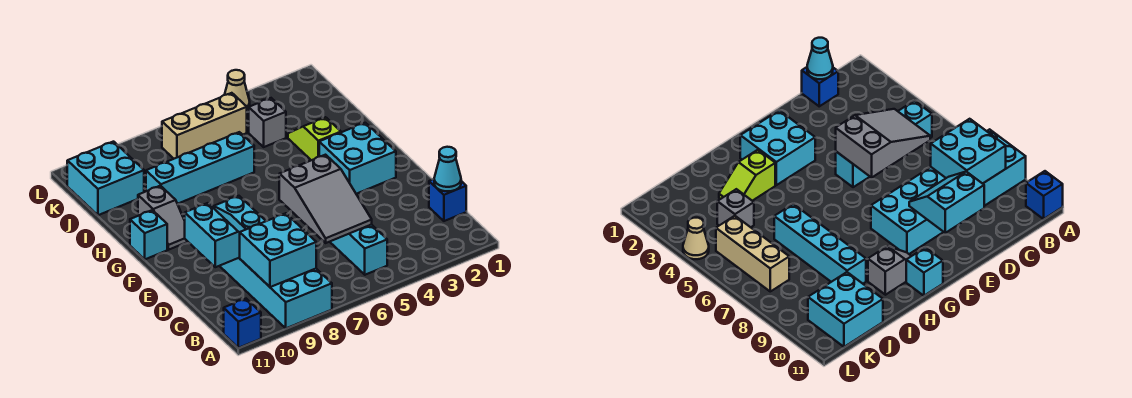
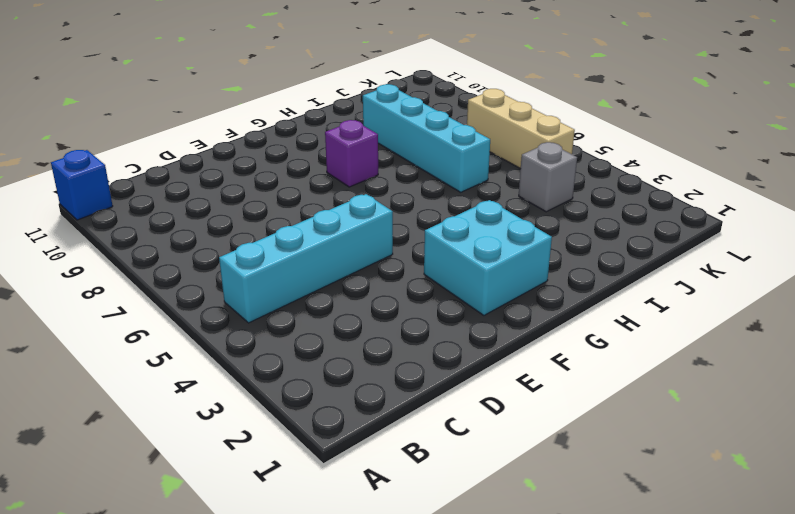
purple brick G8 level 1 -> none
none -> cyan brick A8:F9 level 1
none -> blue brick C1 level 1
none -> grey slope G10:H10 level 1 top H

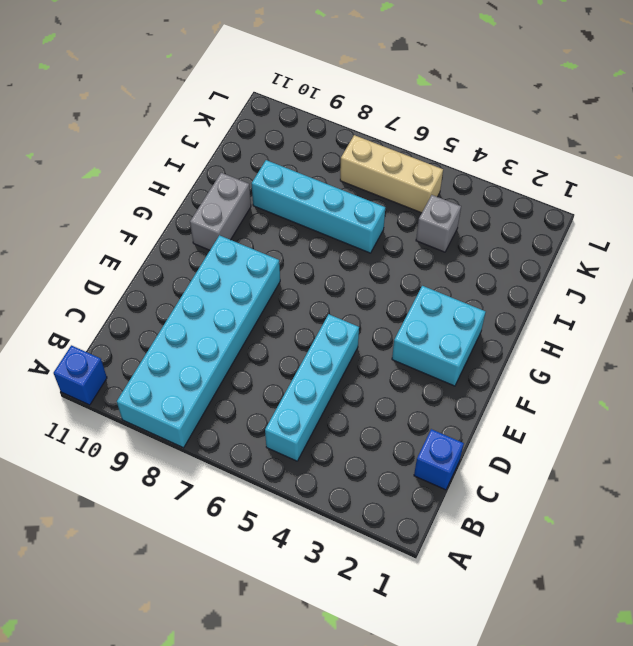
grey brick G10:H10 level 1 -> grey slope G10:H10 level 1 top H
none -> cyan brick G11 level 1
none -> lime slope H3:I3 level 1 top H
none -> cyan brick J10:K11 level 1

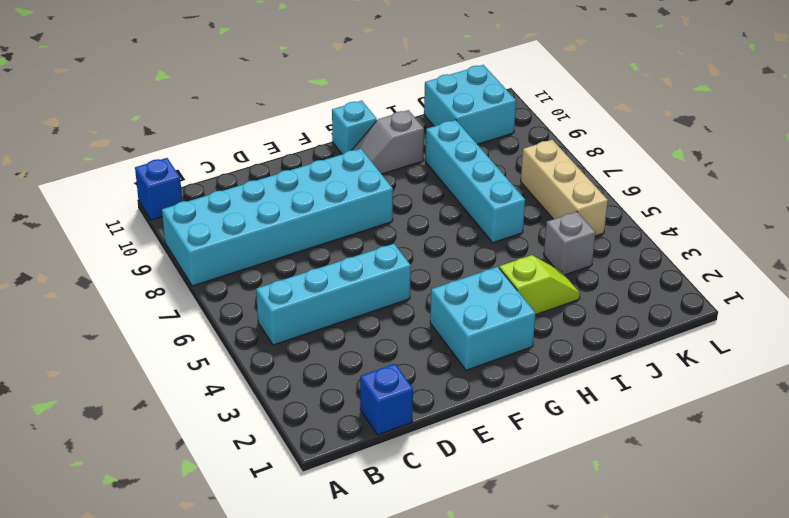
none -> tan cone L4 level 1
none -> cyan brick B8:C9 level 2
none -> cyan cone C1 level 2

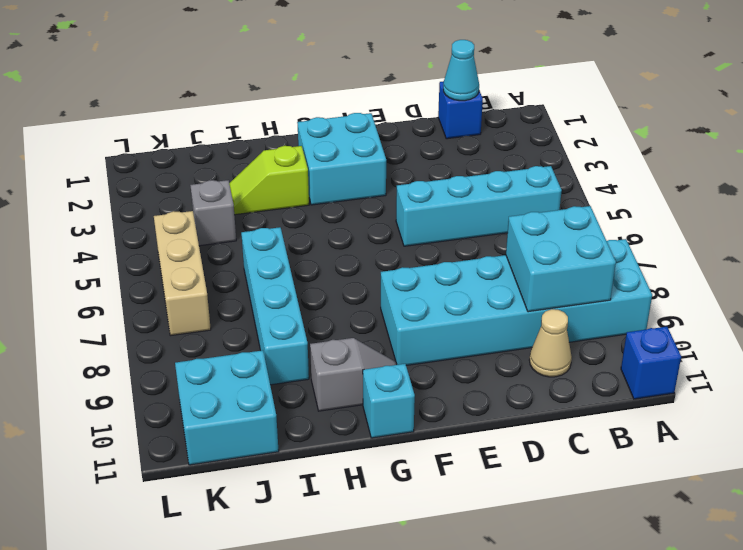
tan cone C10 level 1 -> tan cone L4 level 1
none -> grey slope C5:E6 level 2 top E
none -> cyan slope D9:E10 level 2 top 10

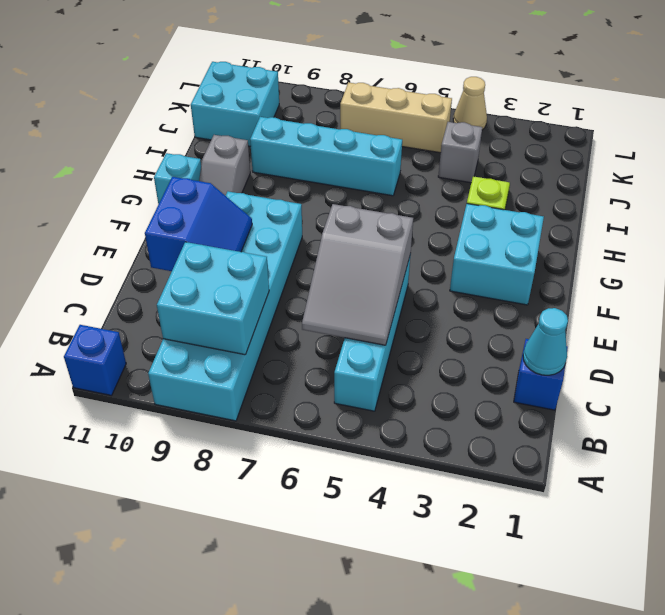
blue slope D9:E10 level 2 top 10 -> cyan slope D9:E10 level 2 top 10

